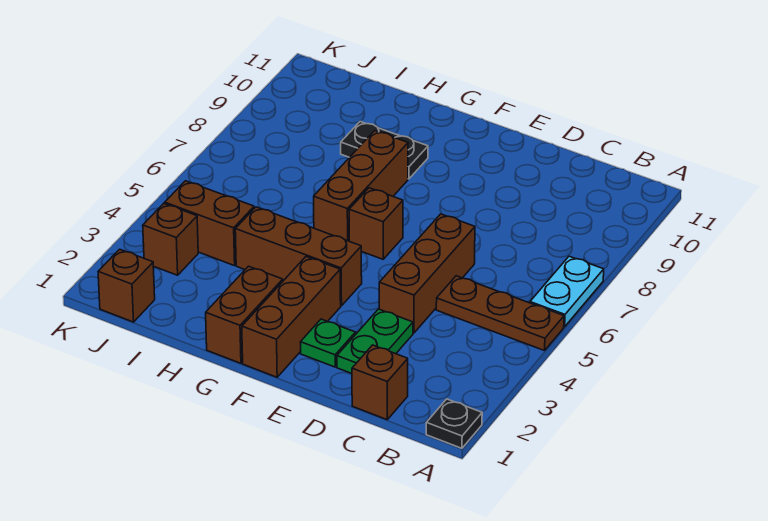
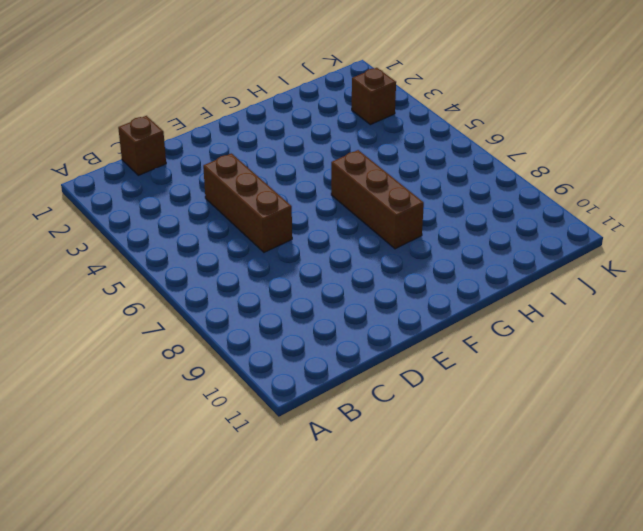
none -> black plate A1 level 1
none -> brown plate A5:C5 level 1
none -> cyan plate A6:A7 level 1

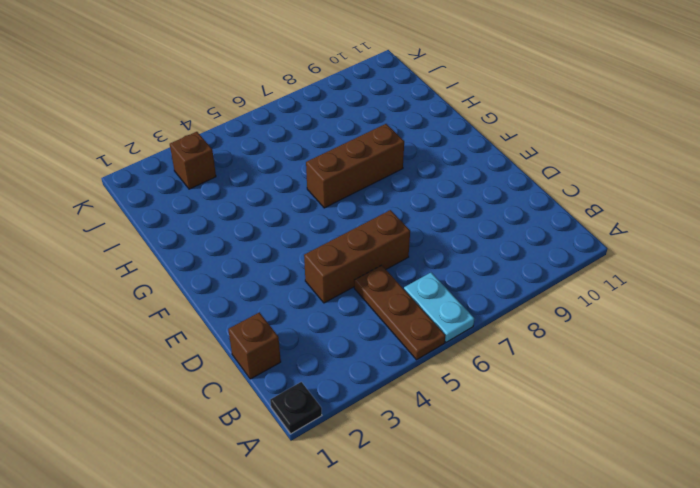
cyan plate A6:B6 level 1 -> cyan plate A6:A7 level 1
none -> green plate D2:D3 level 1
none -> green plate E2 level 1
none -> brown brick F1:F3 level 1

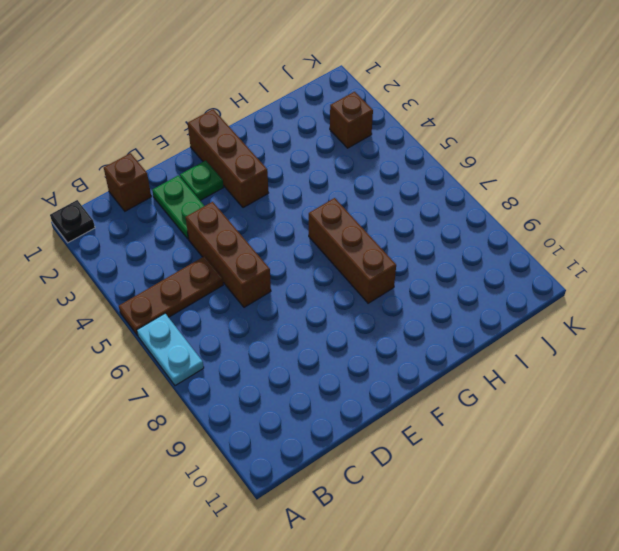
none -> brown brick F4:H4 level 1
none -> brown brick F6 level 1
none -> brown brick G1:G2 level 1

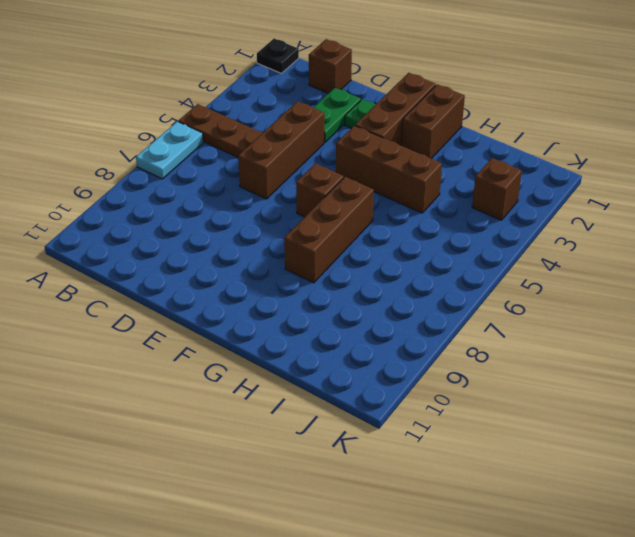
none -> black plate G9:H9 level 1
none -> brown brick I4:J4 level 1
none -> brown brick J1 level 1

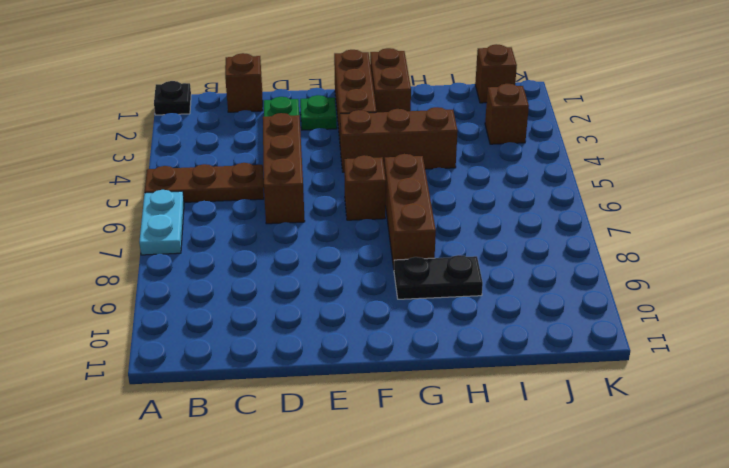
none -> brown brick I4:J4 level 1

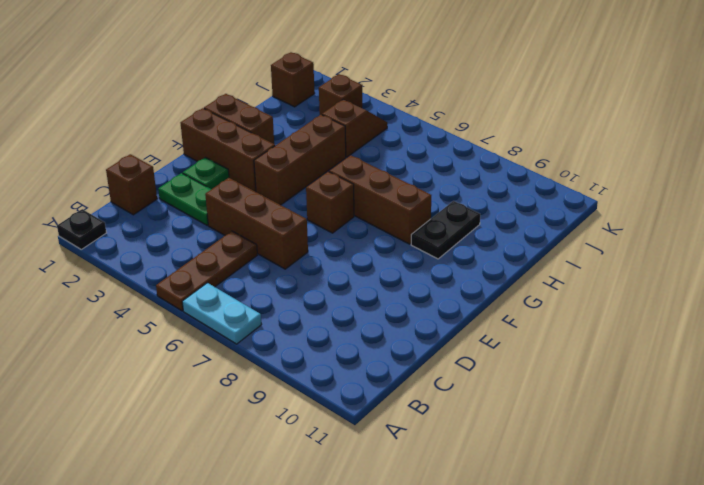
brown slope I4:J4 level 1 top I -> brown brick I4:J4 level 1

